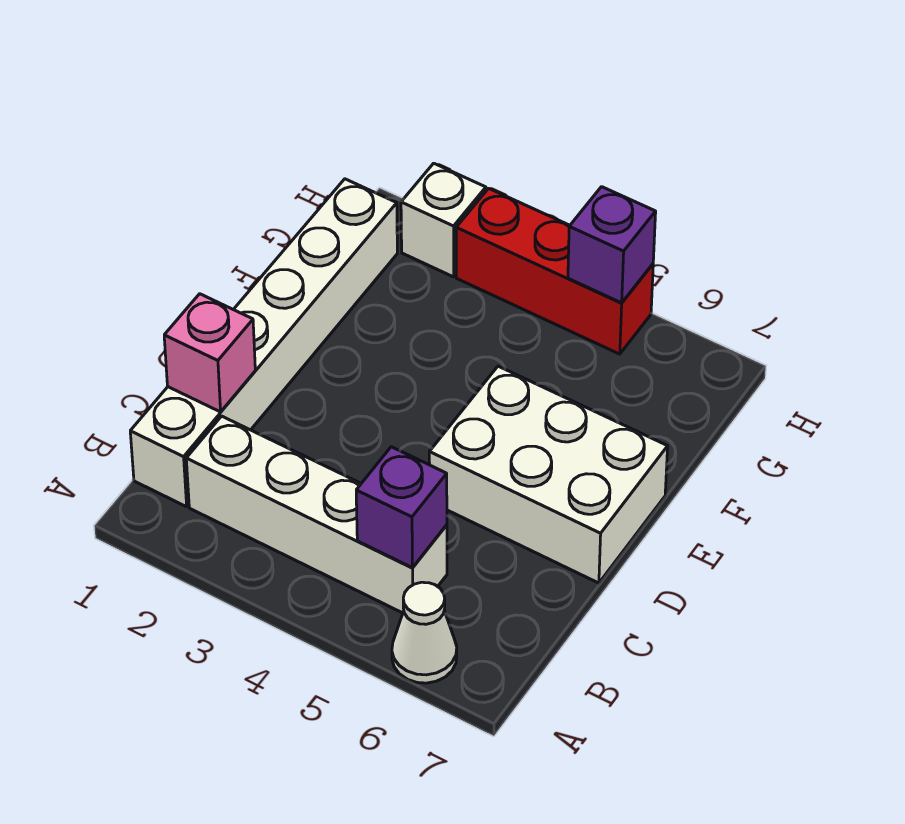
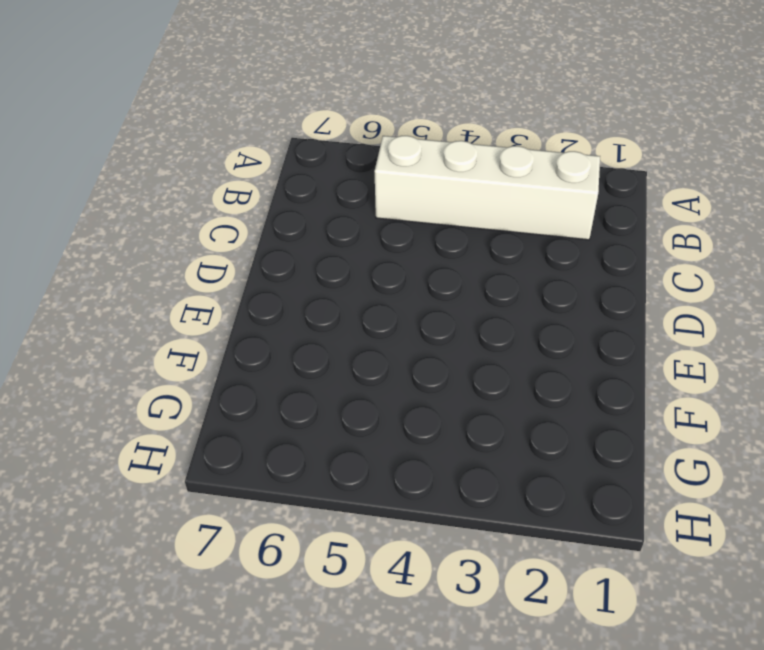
none -> white cone A6 level 1
none -> white brick B1:G1 level 1

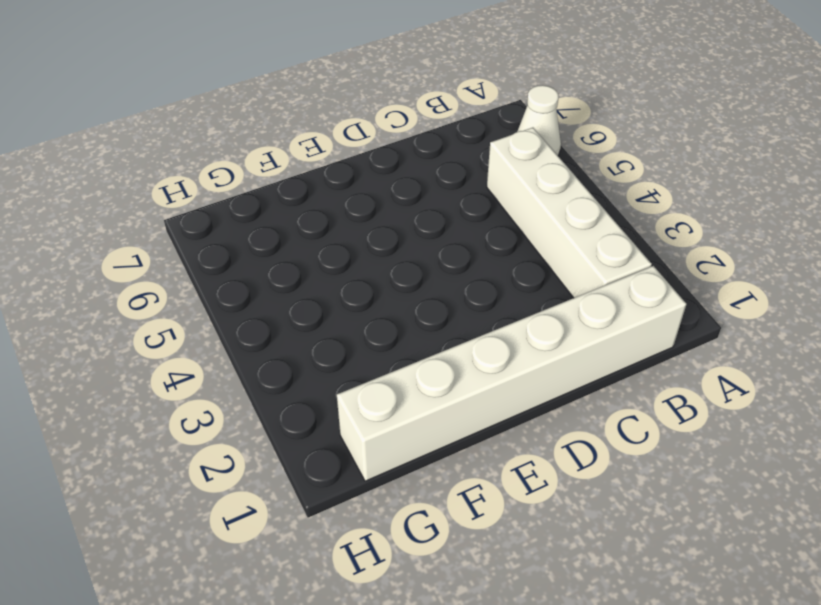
none -> white brick D5:E7 level 1
none -> white brick H2 level 1

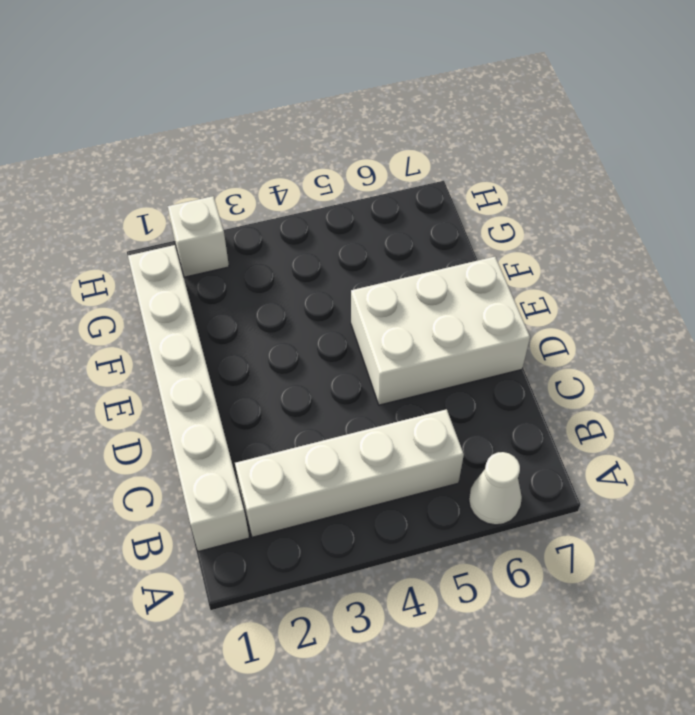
none -> red brick H3:H5 level 1
none -> purple brick B5 level 2

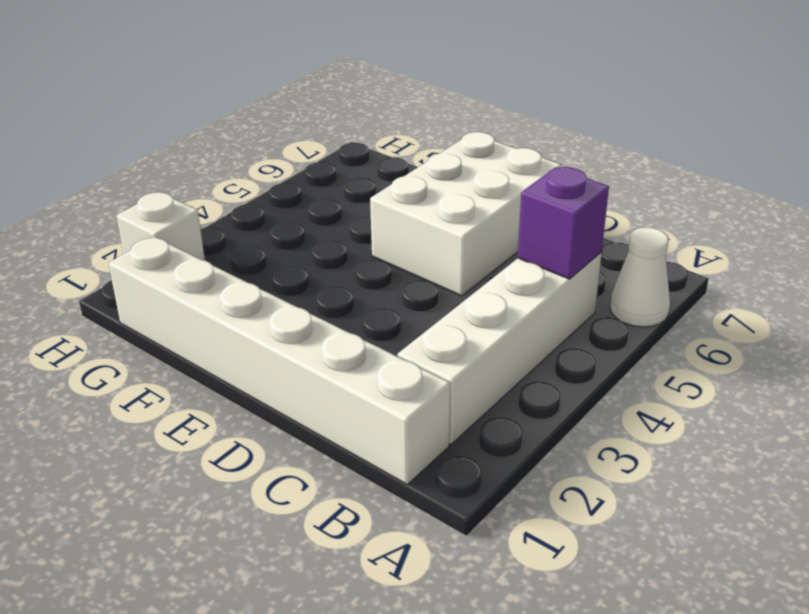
none -> red brick H3:H5 level 1
none -> pink brick C1 level 2

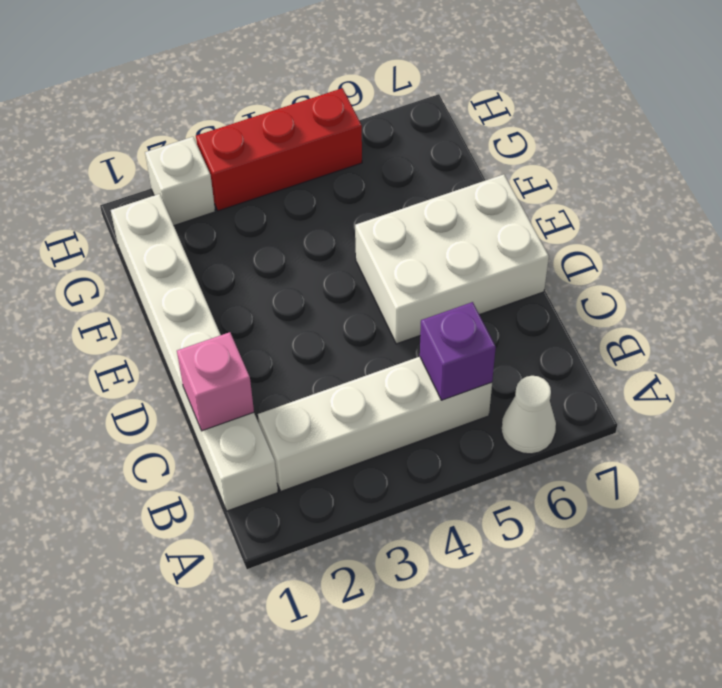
none -> purple brick H5 level 2

